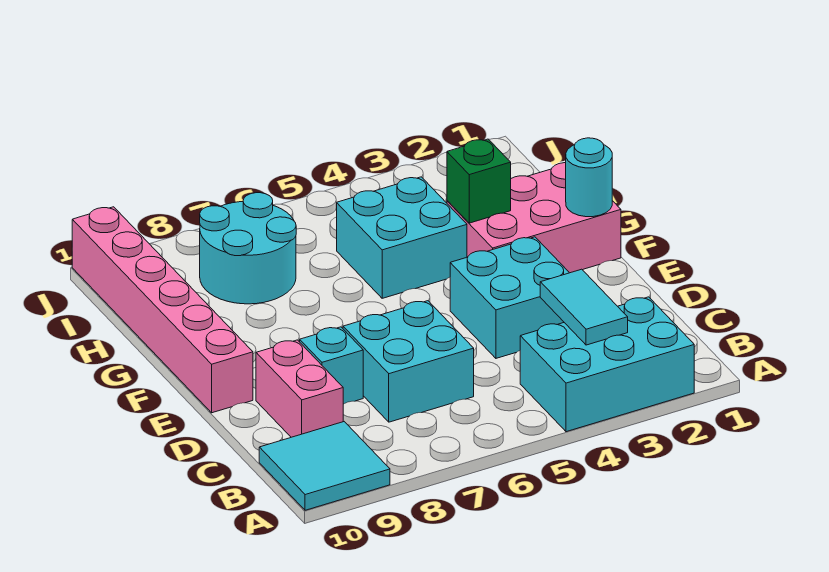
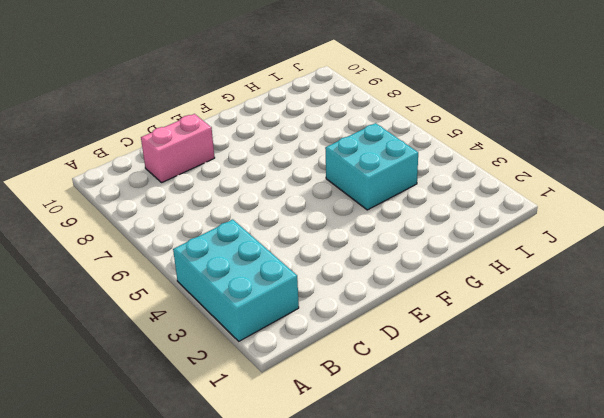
none -> cyan tile A9:B10 level 1
none -> cyan brick C6:D7 level 1
none -> cyan brick D3:E4 level 1

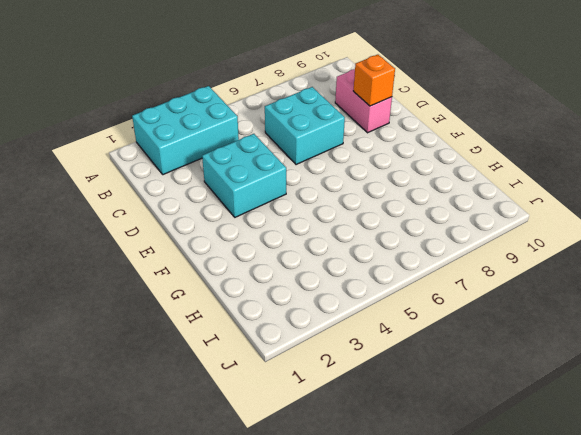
orange brick D9 level 2 -> none
none -> cyan tile A9:B10 level 1
none -> cyan brick D8 level 1
none -> pink brick E10:J10 level 1

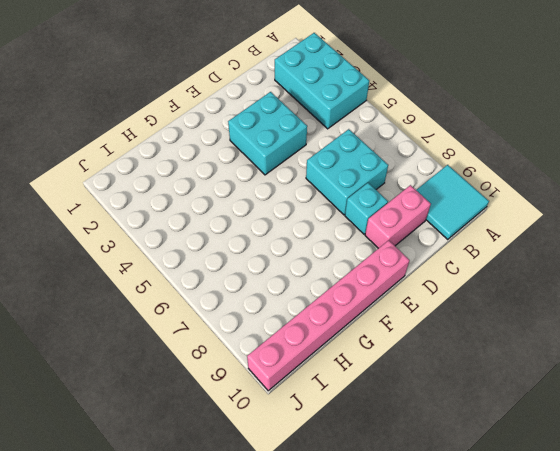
none -> pink brick F1:G3 level 1
none -> cyan brick G4:H5 level 1
none -> cyan round brick H7:I8 level 1

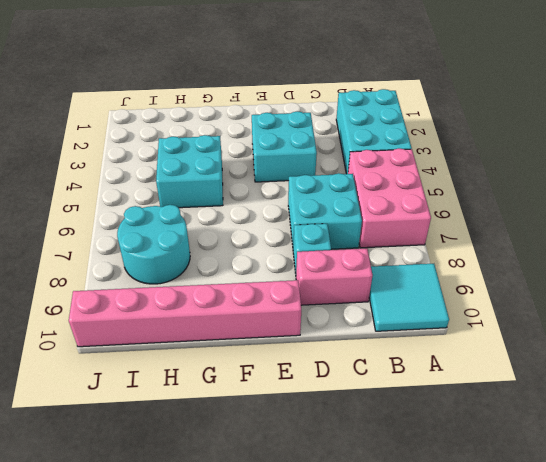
pink brick A5:B7 level 1 -> pink brick F1:G3 level 1
none -> cyan tile B3:C3 level 2
none -> cyan round brick F1 level 2
none -> green brick G3 level 2

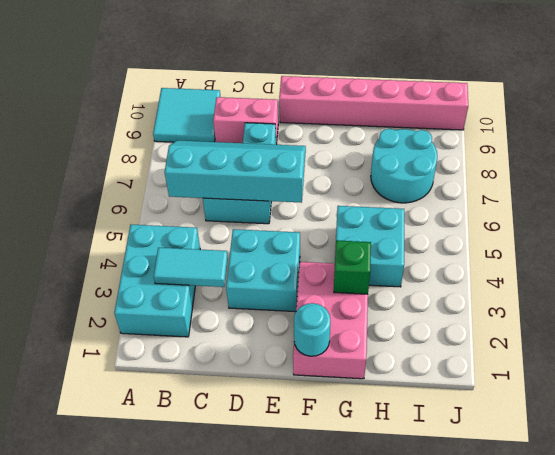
cyan slope B6:E7 level 2 top 6 -> none

